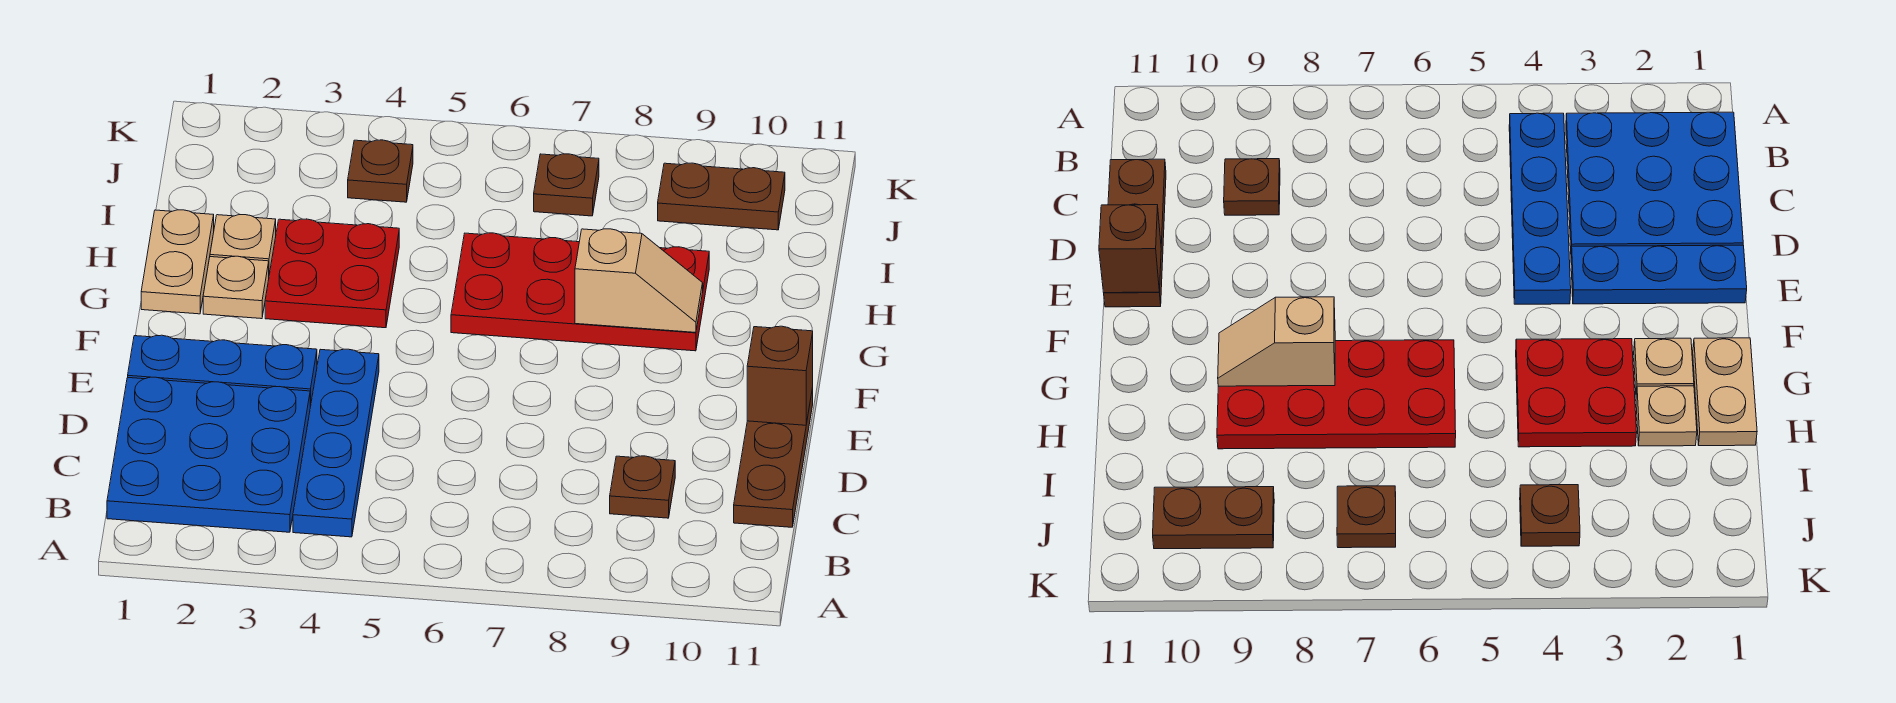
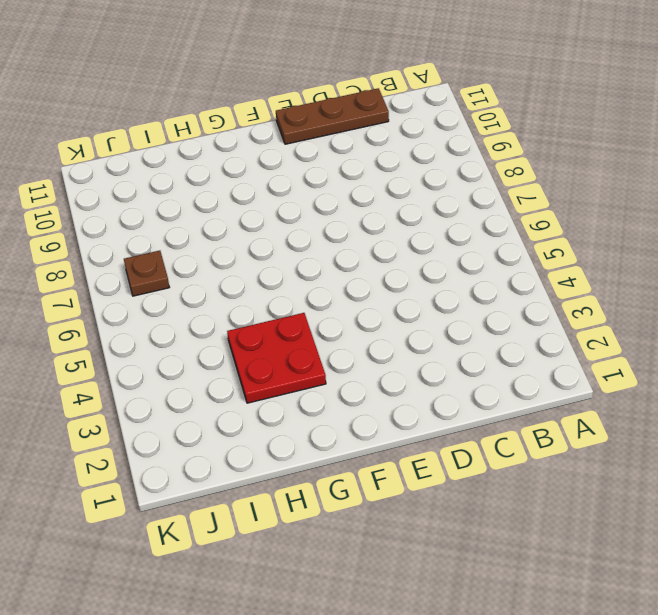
none -> blue plate B1:D3 level 1
none -> blue plate B4:E4 level 1
none -> brown plate C9 level 1

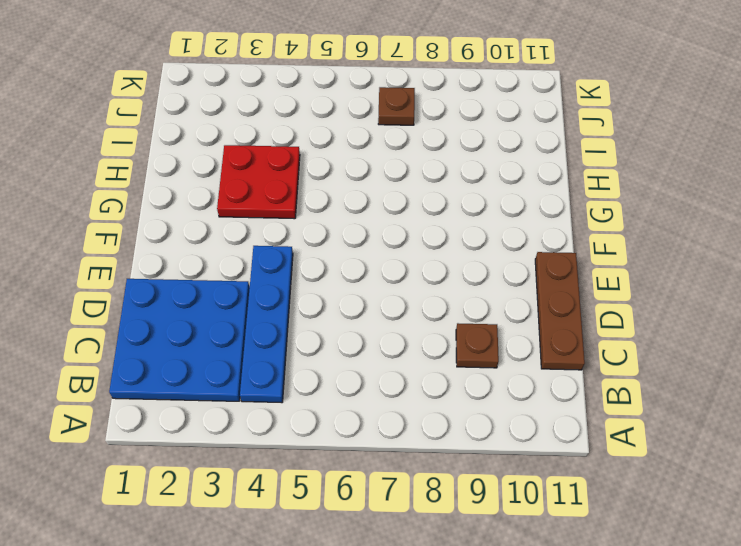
none -> blue plate E1:E3 level 1
none -> tan plate G1:H1 level 1
none -> tan plate G2 level 1

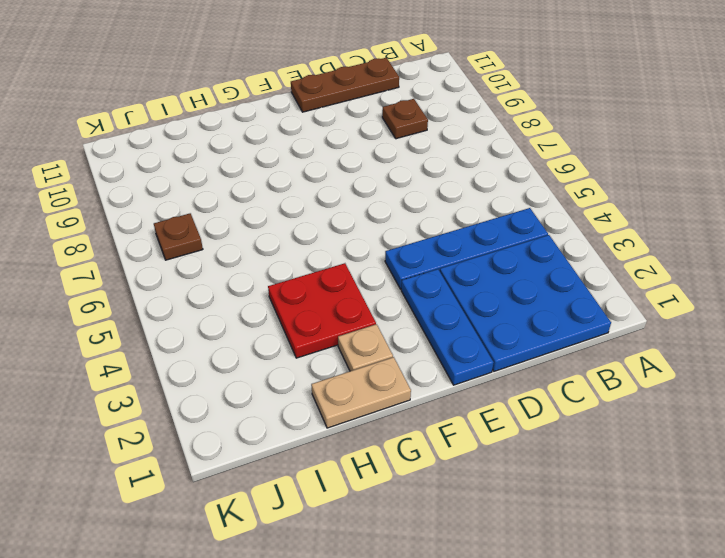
none -> red plate G6:H9 level 1
none -> tan plate H2 level 1
none -> brown plate J4 level 1

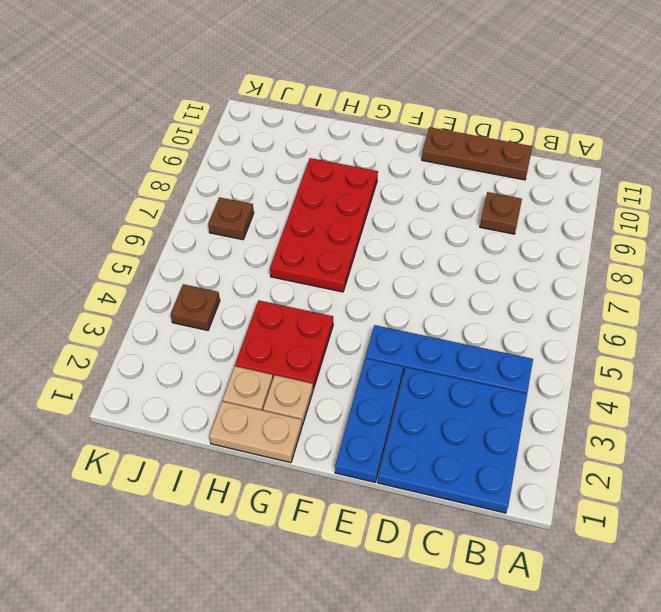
none -> brown plate J9:J10 level 1
none -> brown brick E11 level 2
none -> tan slope G8:G9 level 2 top 8

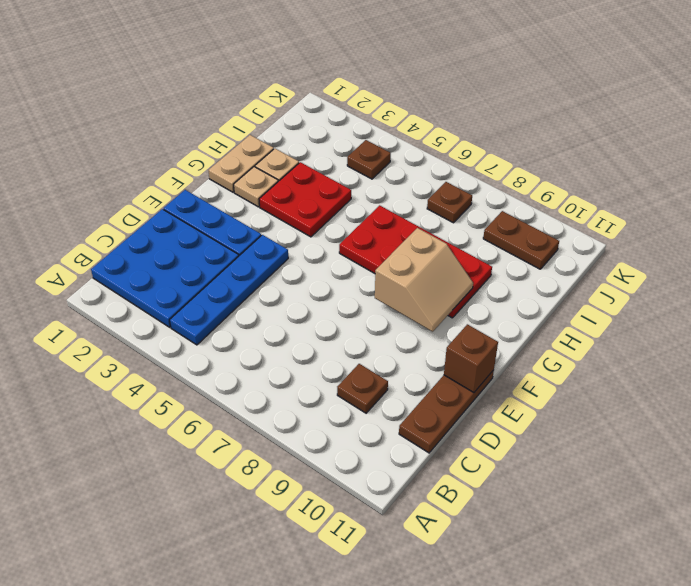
tan slope F8:G9 level 2 top 8 -> tan slope G8:G9 level 2 top 8

